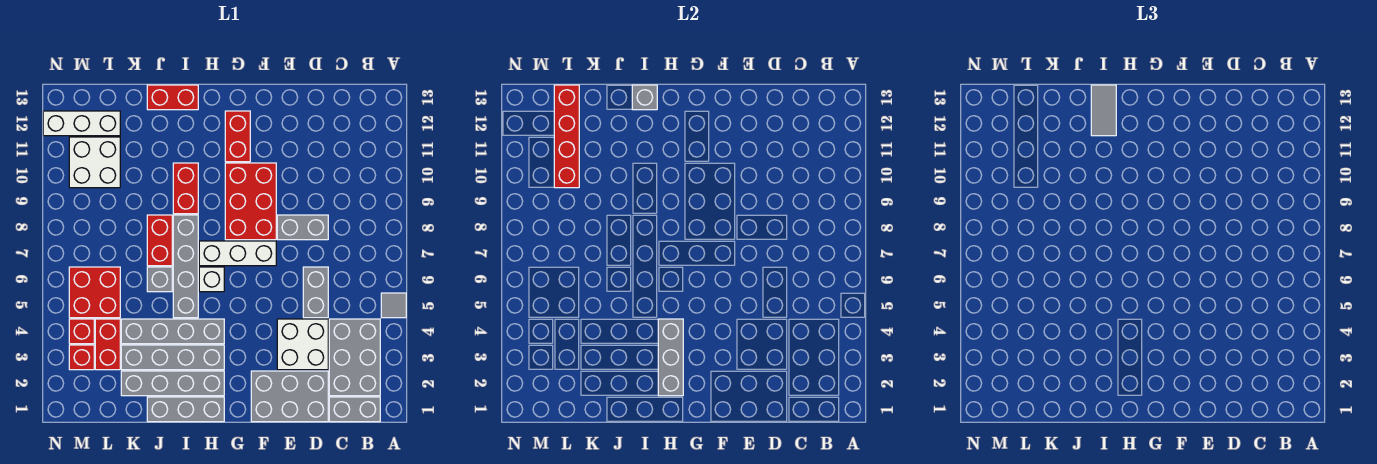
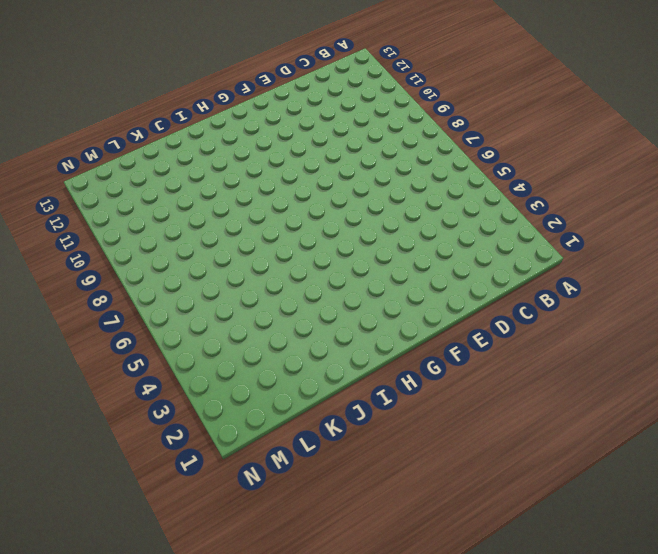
none -> grey tile A5 level 1
none -> grey brick B1:C1 level 1
none -> grey brick B2:C4 level 1
none -> grey brick D1:F2 level 1

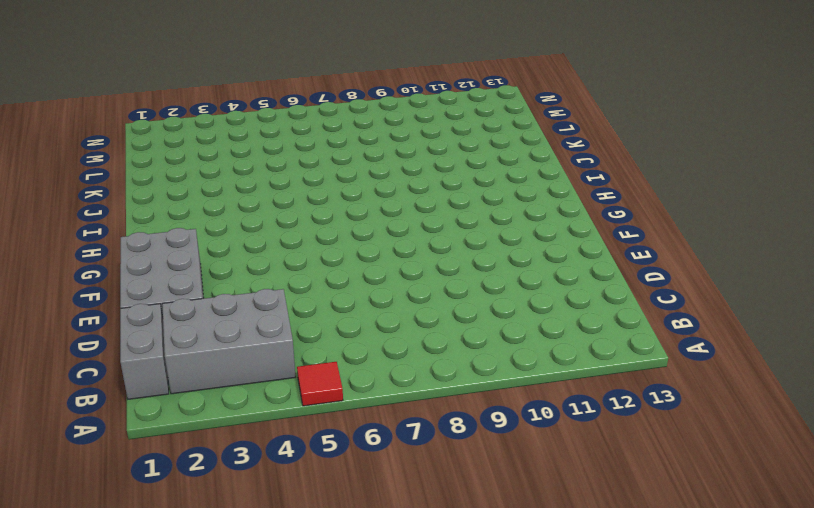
red tile A5 level 1 -> grey tile A5 level 1
none -> white brick D3:E4 level 1
none -> grey brick D5:D6 level 1
none -> grey brick D8:E8 level 1
none -> white brick F7:H7 level 1

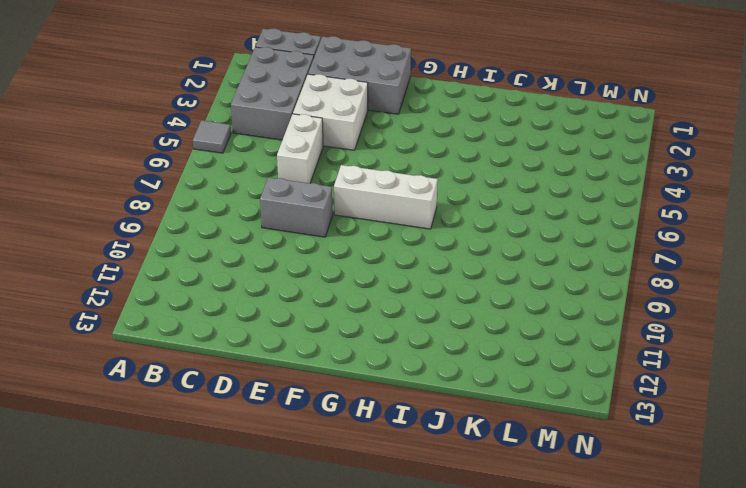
white brick D5:D6 level 1 -> grey brick D5:D6 level 1
none -> red brick F8:G10 level 1
none -> red brick G11:G12 level 1
none -> grey brick H1:J1 level 1
none -> grey brick H2:K2 level 1

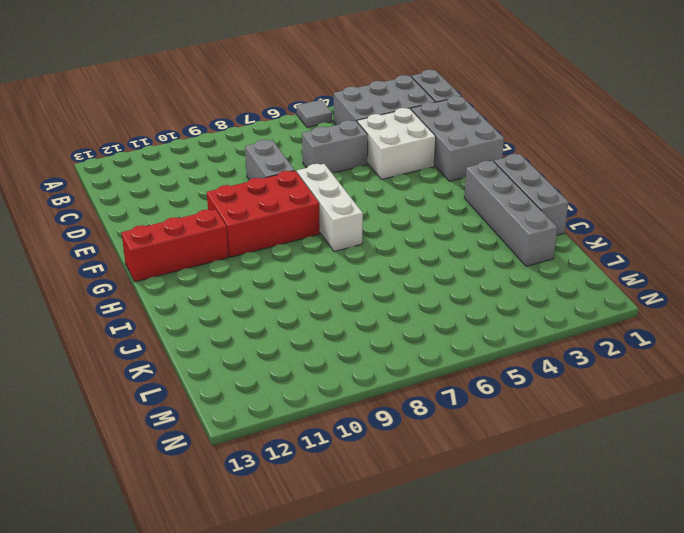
red brick G11:G13 level 1 -> red brick G11:G12 level 1
none -> grey brick H3:K3 level 1
none -> grey brick H4:K4 level 1
none -> white brick H6 level 1
none -> grey brick I5:I8 level 1

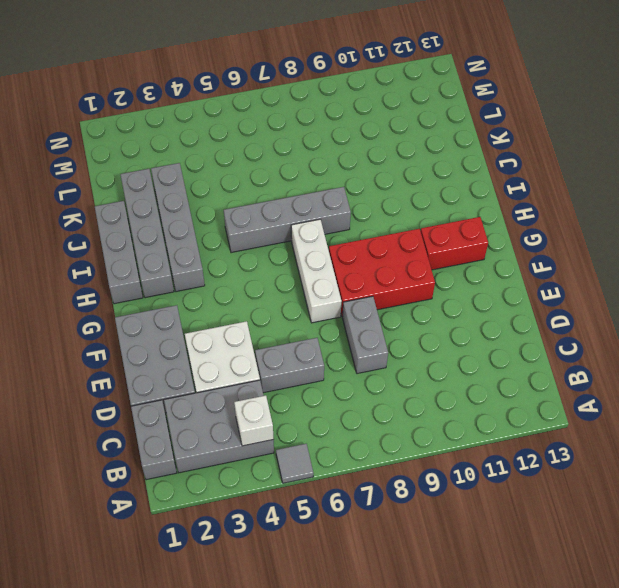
white brick B4 level 2 -> white brick H6 level 1
none -> grey brick H4:K4 level 1
none -> red brick I9:I10 level 1
none -> red brick I13:J13 level 1
none -> grey brick J6 level 1

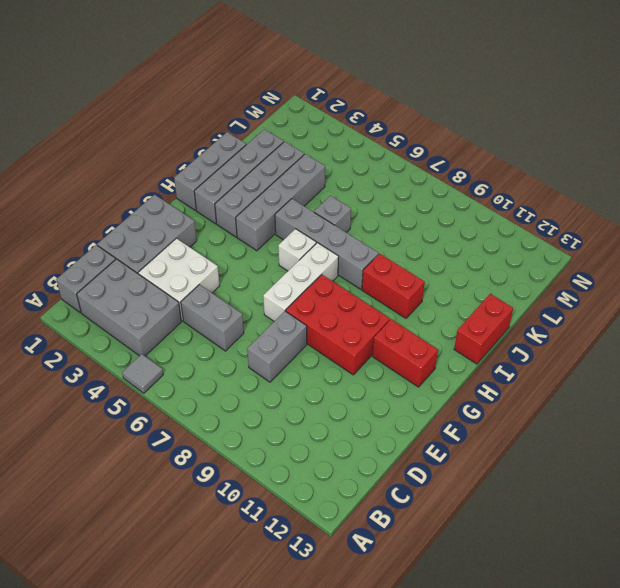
none -> red brick J7:J8 level 1
none -> red brick L3:L4 level 1
none -> red brick L5:M6 level 1
none -> white brick L10:M11 level 1

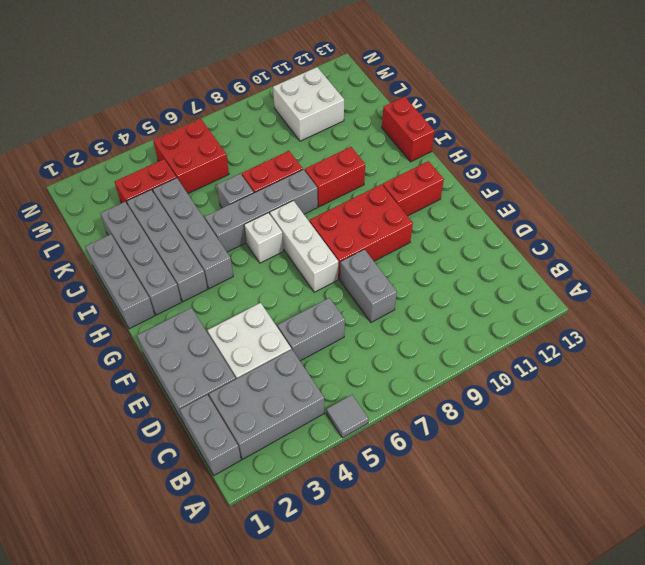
none -> white brick L12:N12 level 1
none -> red brick M3 level 1
none -> red brick M4 level 1
none -> grey brick H2:H4 level 2

